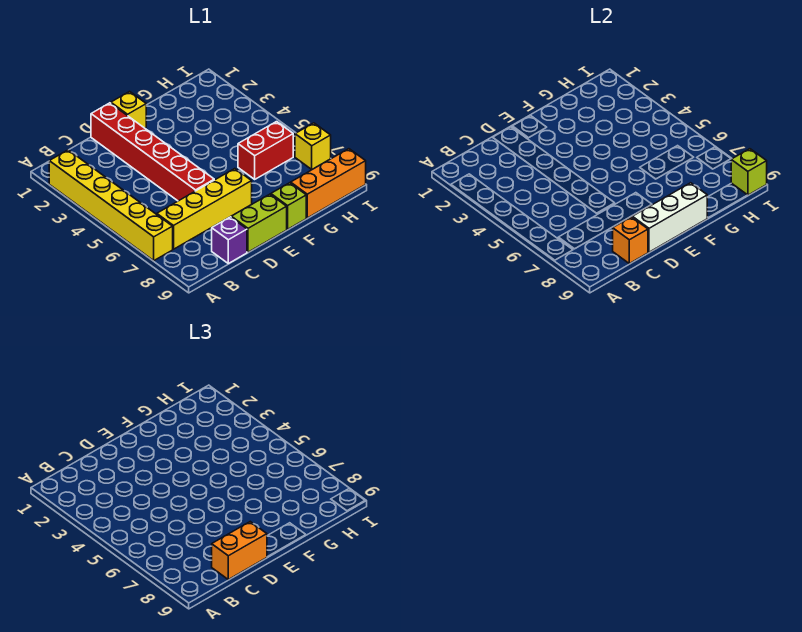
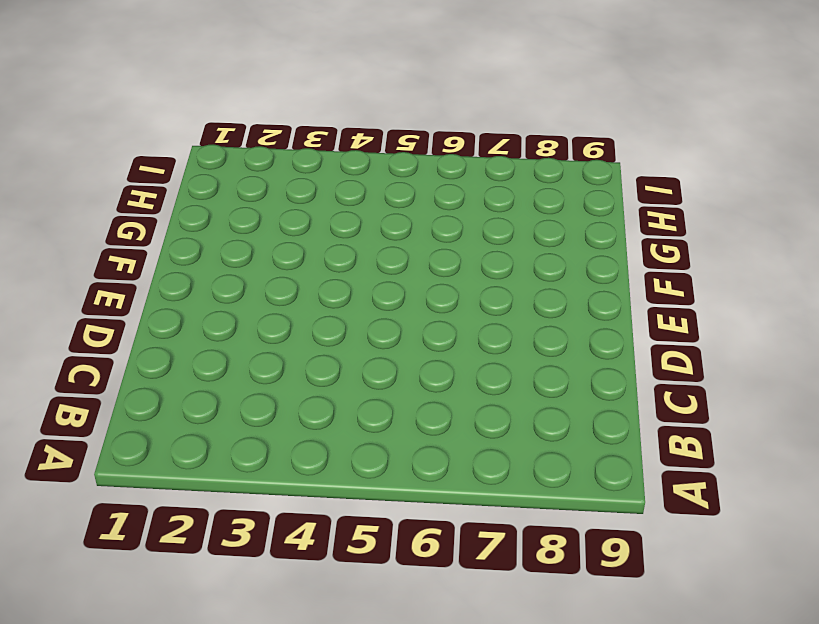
none -> yellow brick A2:A7 level 1
none -> yellow brick B7:E7 level 1
none -> purple brick C9 level 1

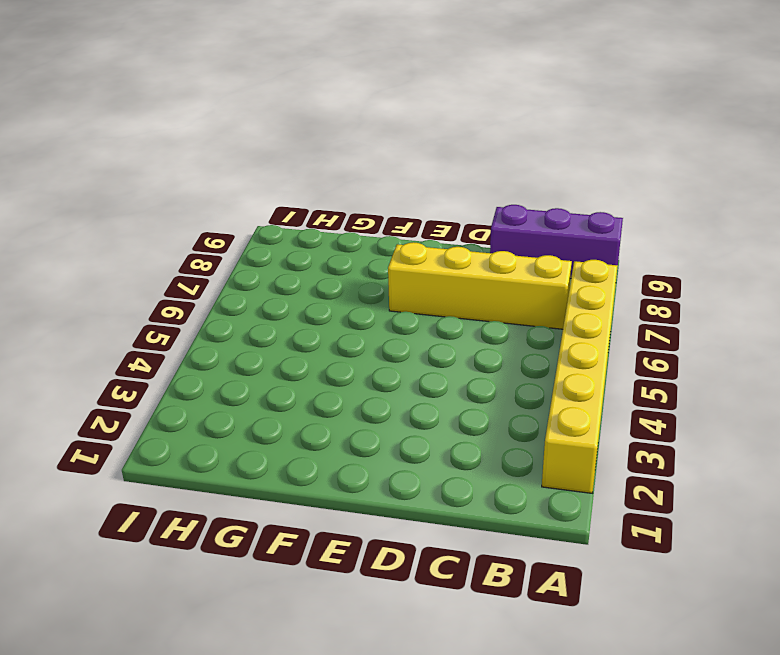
purple brick A9:C9 level 1 -> purple brick C9 level 1
none -> red brick D1:D6 level 1
none -> lime brick D9:E9 level 1
none -> yellow brick E1 level 1

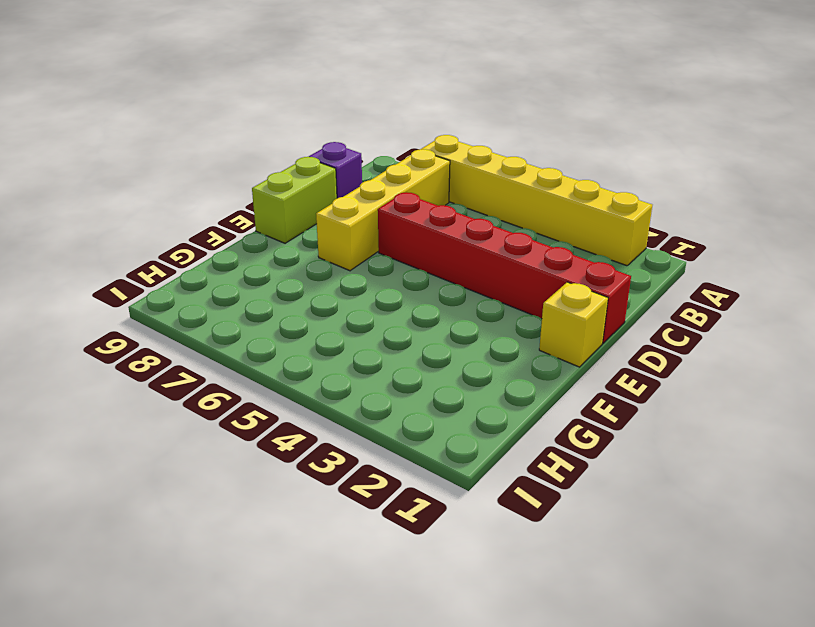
none -> lime brick F9 level 1
none -> red brick G6:H6 level 1
none -> orange brick G9:I9 level 1

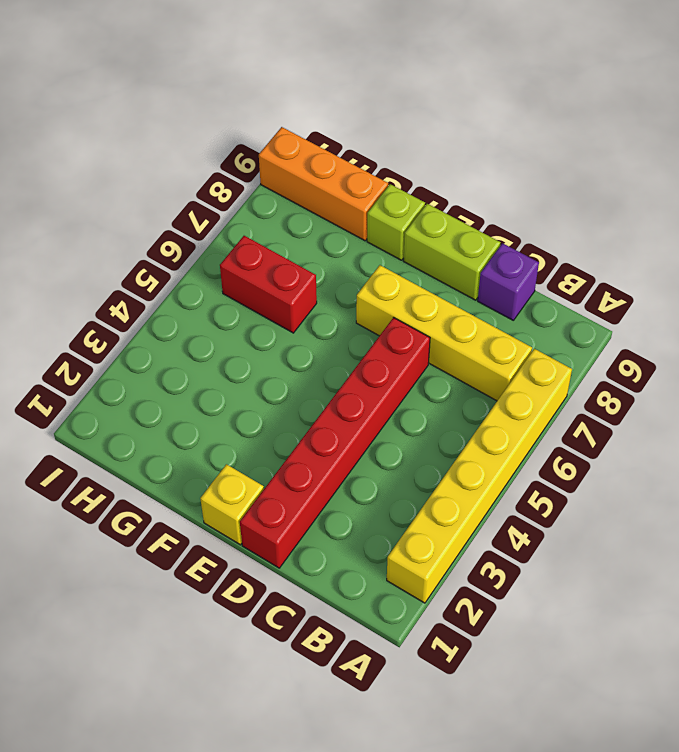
none -> yellow brick I7 level 1
none -> orange brick C9 level 2
none -> white brick D9:F9 level 2

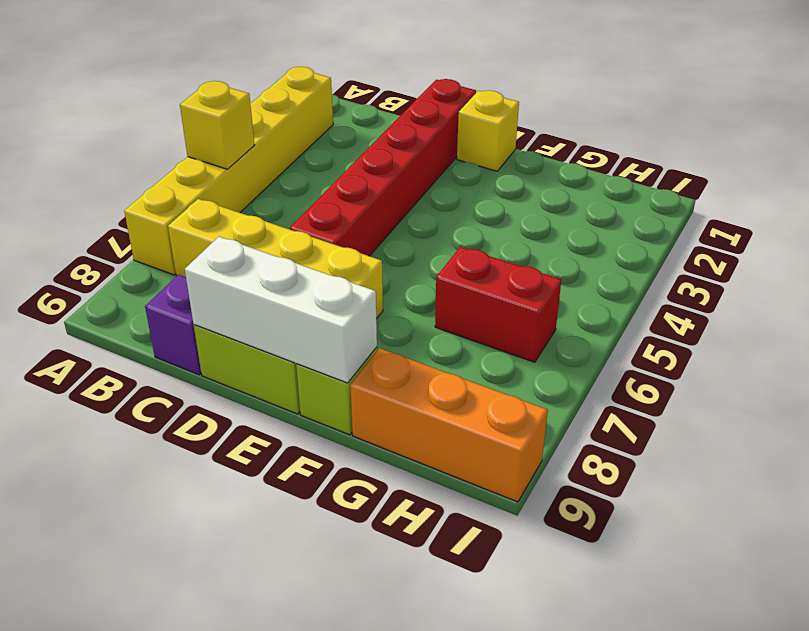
yellow brick A5 level 2 -> yellow brick I7 level 1
none -> orange brick C9 level 2
none -> lime brick I9 level 2
none -> orange brick C9:D9 level 3

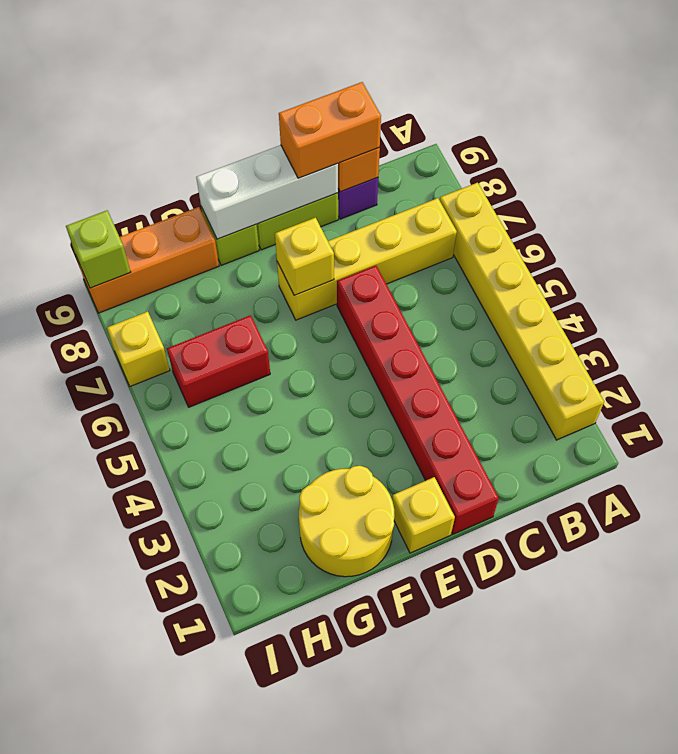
yellow brick E7 level 2 -> none
yellow round brick F1:G2 level 1 -> none

